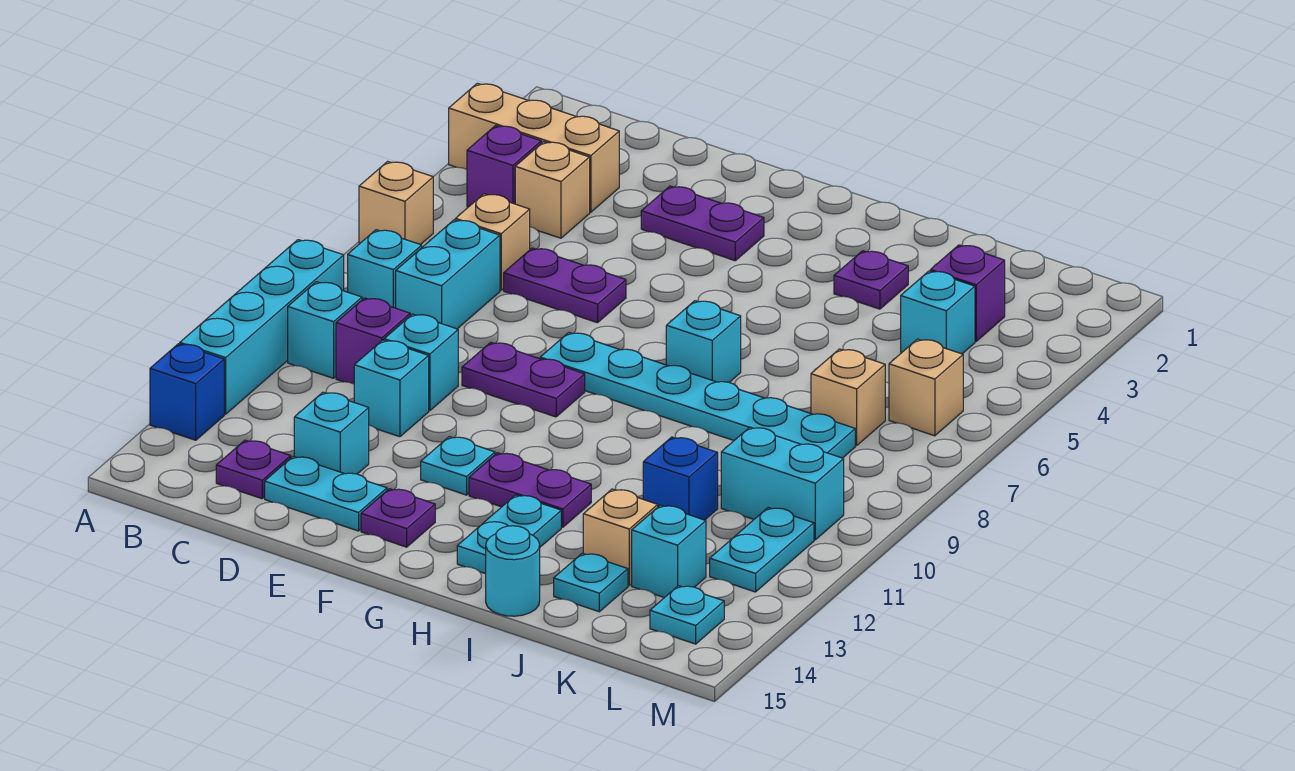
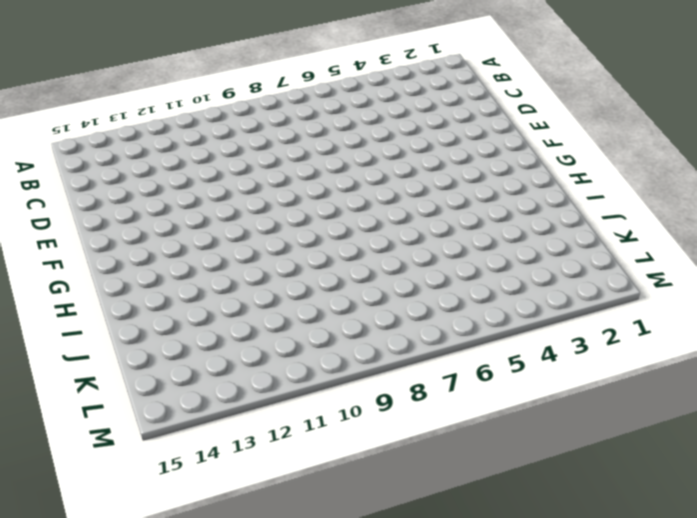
none -> tan brick A3:C3 level 1
none -> tan brick A6 level 1
none -> cyan brick A9:A12 level 1
none -> blue brick A13 level 1

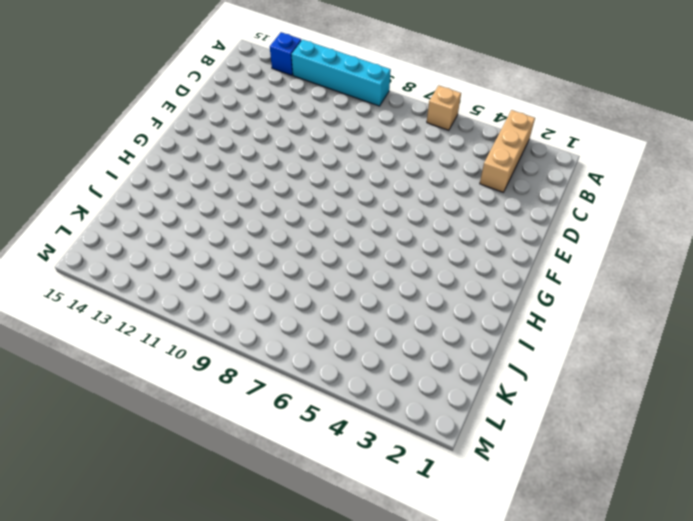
none -> purple brick B4 level 1
none -> cyan brick B8 level 1
none -> cyan brick B10 level 1
none -> tan brick C4 level 1

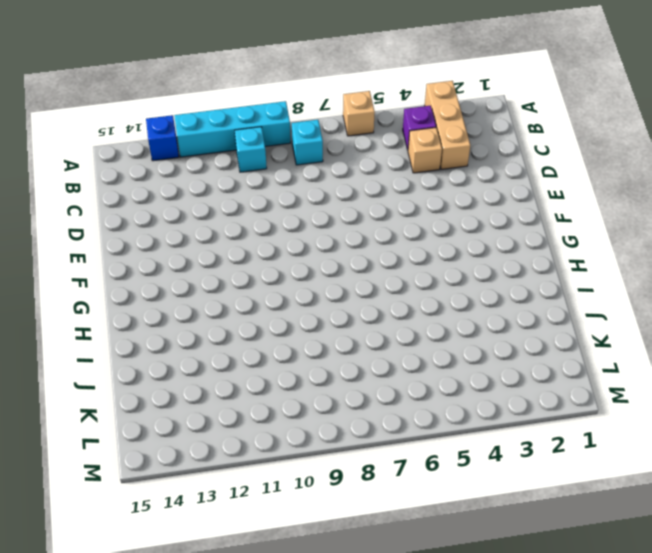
none -> tan brick C6 level 1
none -> cyan brick C7:C8 level 1
none -> purple brick C10 level 1
none -> purple plate C14 level 1

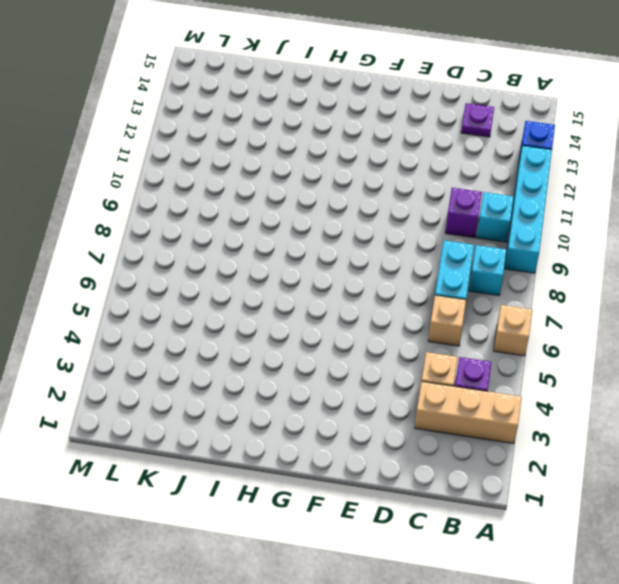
none -> purple plate D6:E6 level 1
none -> cyan brick D10 level 1
none -> cyan brick D11 level 1
none -> cyan brick D13 level 1

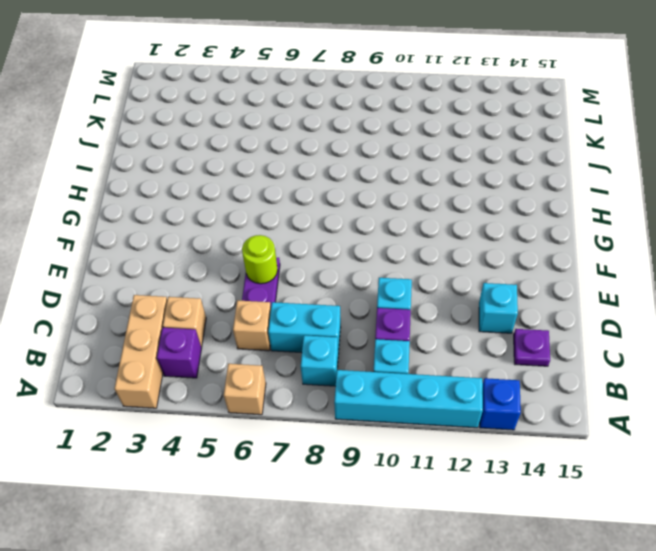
lime round brick E6 level 2 -> none
none -> cyan brick D11 level 1
none -> cyan plate D14:E14 level 1
none -> purple plate E3:F3 level 1
none -> purple plate E9:F9 level 1

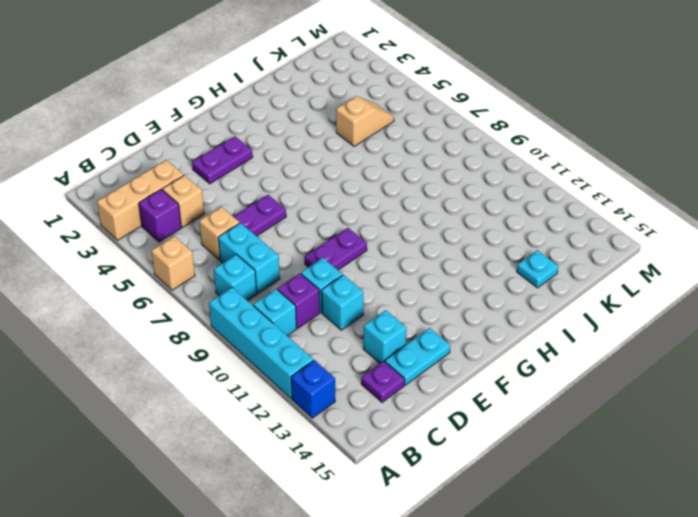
tan slope J5:K5 level 1 top J -> none
none -> cyan plate F8:K8 level 1
none -> cyan plate F12 level 1
none -> purple plate F14 level 1
none -> purple plate G12:H12 level 1

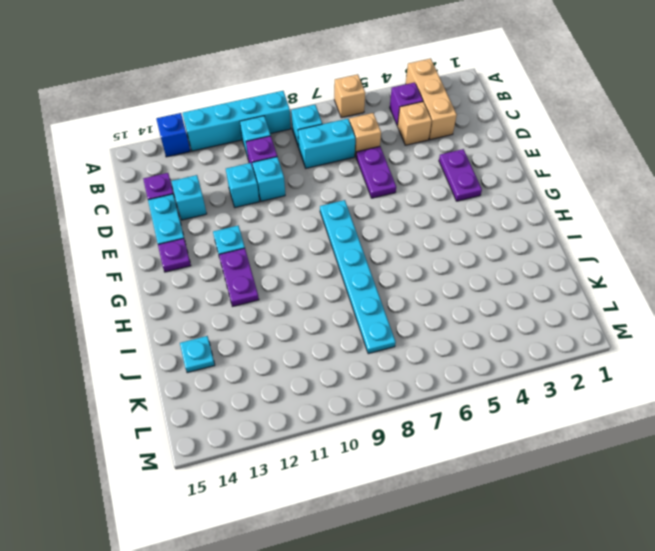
none -> purple plate E9:F9 level 1
none -> cyan brick H7 level 1
none -> cyan plate H13:H14 level 1
none -> purple plate I3 level 1

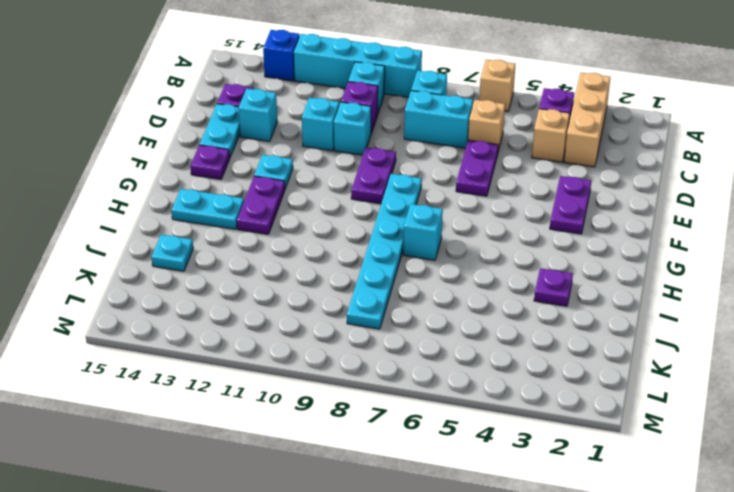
none -> cyan round brick I15 level 1
none -> blue brick J11 level 1
none -> tan brick J13 level 1
none -> purple brick K3 level 1

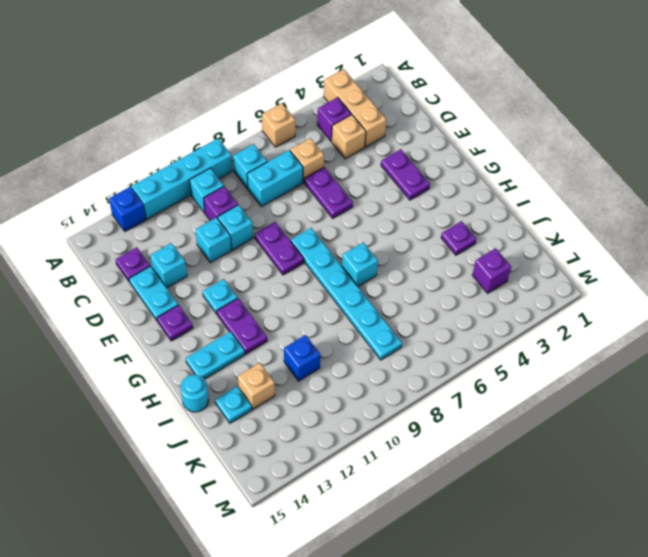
none -> cyan brick K4 level 1
none -> tan brick K7 level 1
none -> cyan brick K10:L10 level 1
none -> cyan brick K13 level 1

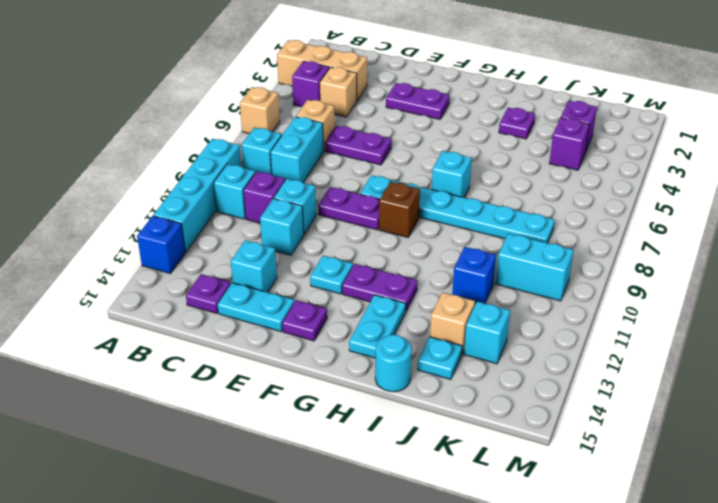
brown brick G9 level 1 -> none
purple brick K4 level 1 -> cyan brick K4 level 1
none -> tan brick K7 level 1
none -> tan brick L6 level 1
none -> cyan plate L11:L12 level 1
none -> cyan plate L14 level 1

